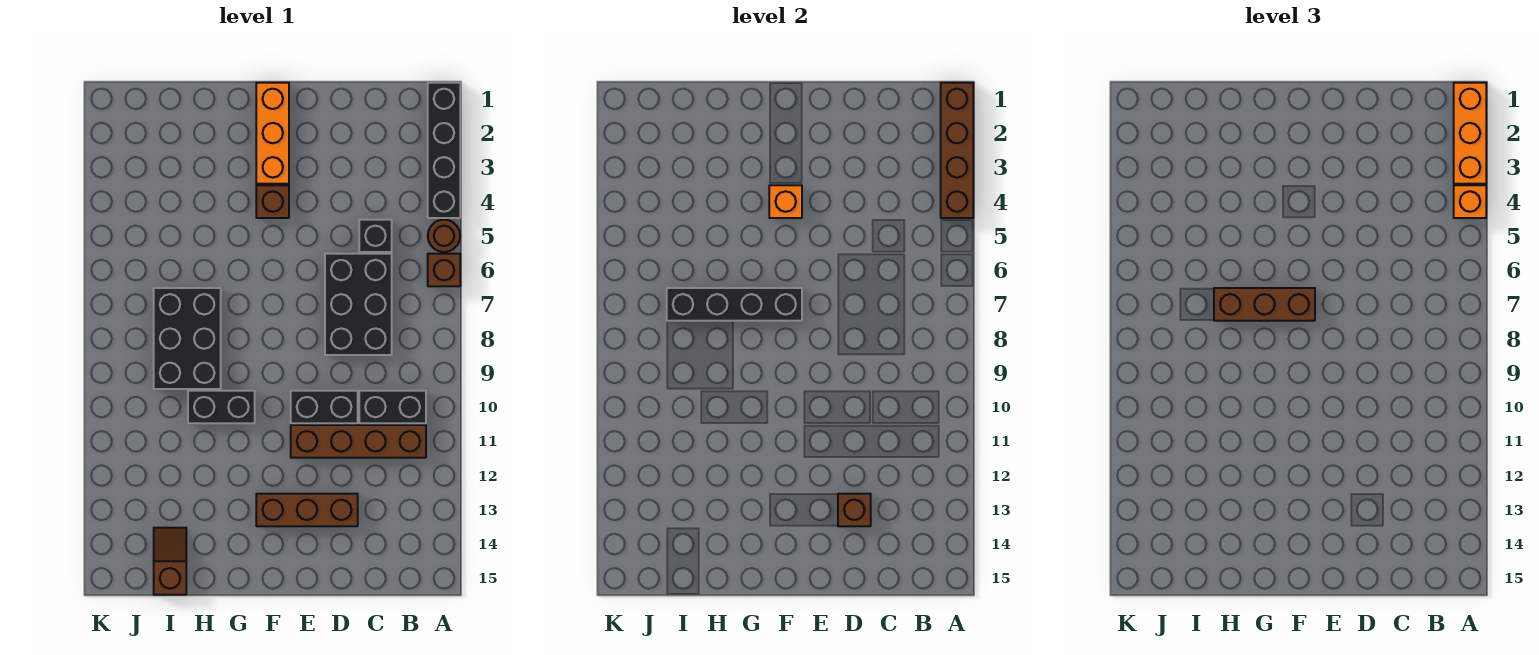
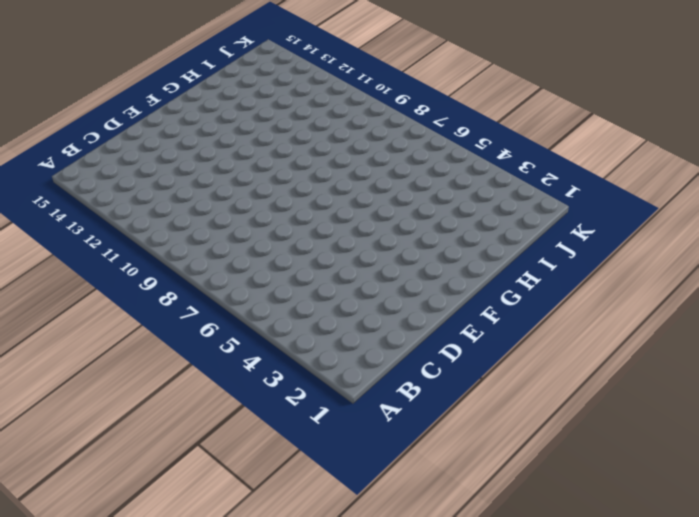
none -> black brick A1:A4 level 1
none -> brown round brick A5 level 1
none -> brown brick A6 level 1

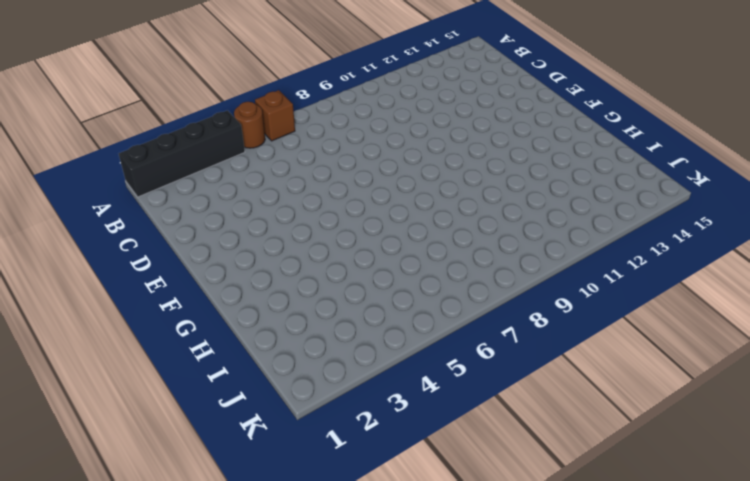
none -> black brick B10:C10 level 1
none -> brown brick B11:E11 level 1
none -> black brick C5 level 1

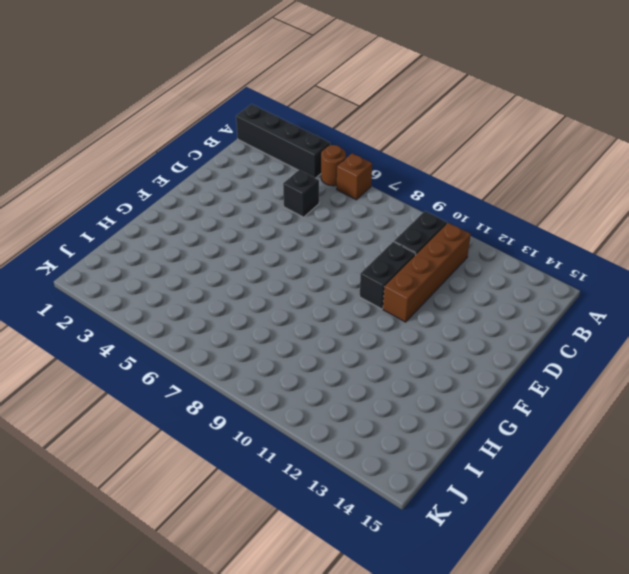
none -> black brick C6:D8 level 1
none -> brown brick D13:F13 level 1
none -> orange brick F1:F3 level 1

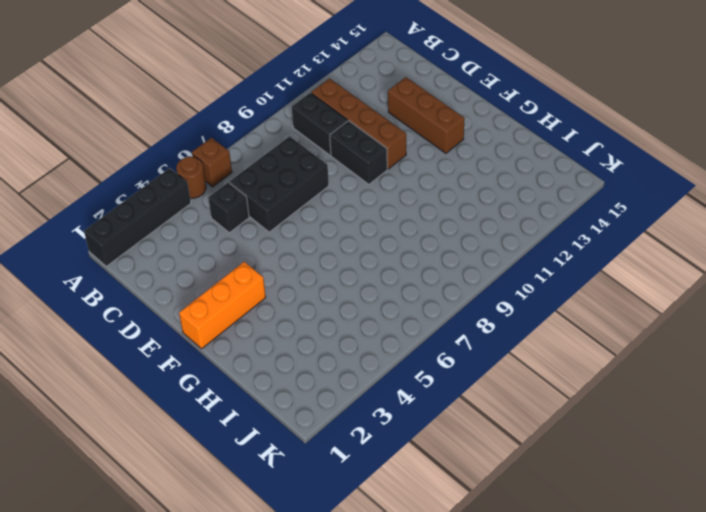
none -> brown brick F4 level 1
none -> black brick G10:H10 level 1
none -> black brick H7:I9 level 1

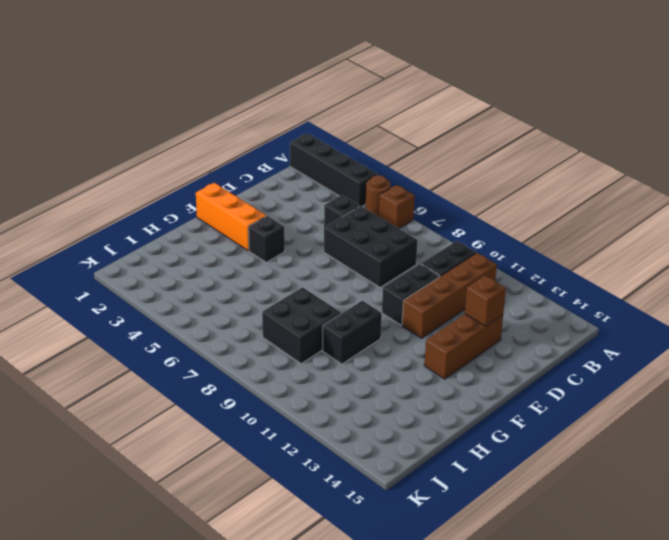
black brick F4 level 1 -> brown brick F4 level 1
black brick H8:I9 level 1 -> black brick H7:I9 level 1
none -> brown slope I14:I15 level 1 top 15
none -> brown brick A1:A4 level 2
none -> orange brick F4 level 2

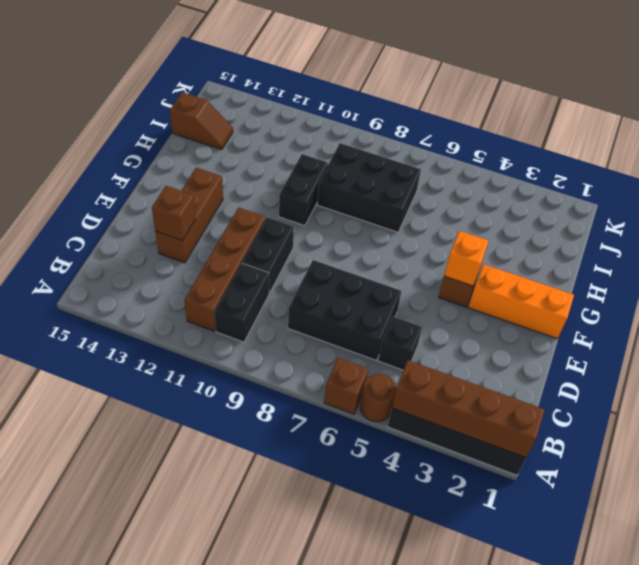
none -> black brick F7:I7 level 2
none -> orange brick A1:A3 level 3
none -> orange brick A4 level 3

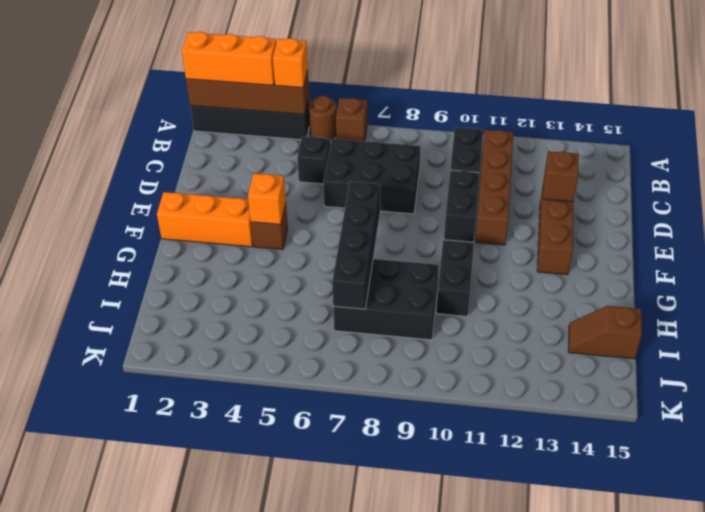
none -> brown brick F7:H7 level 3

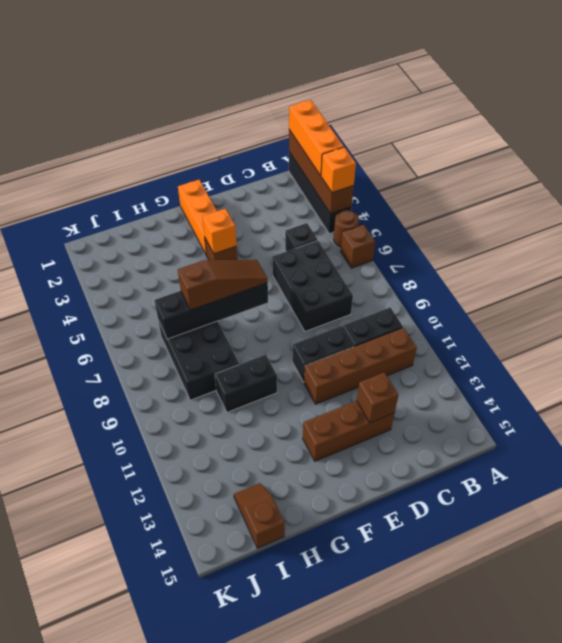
brown slope F7:H7 level 3 top H -> brown brick F7:H7 level 3

